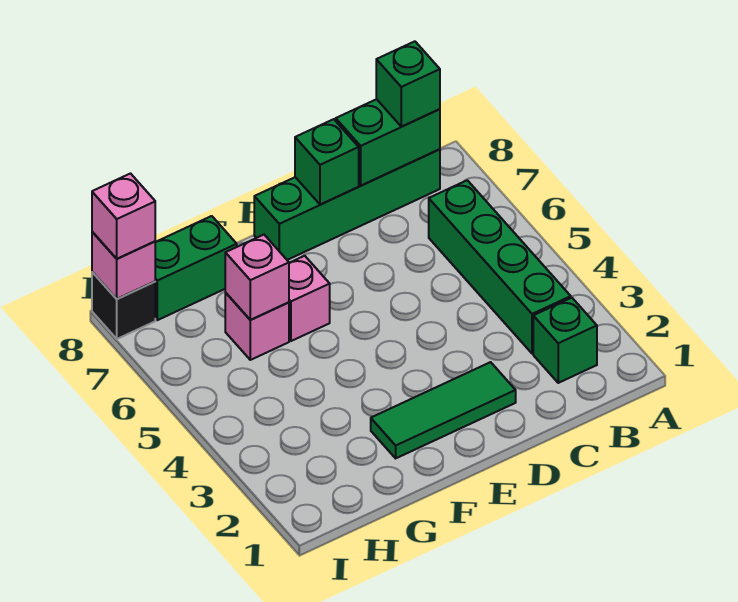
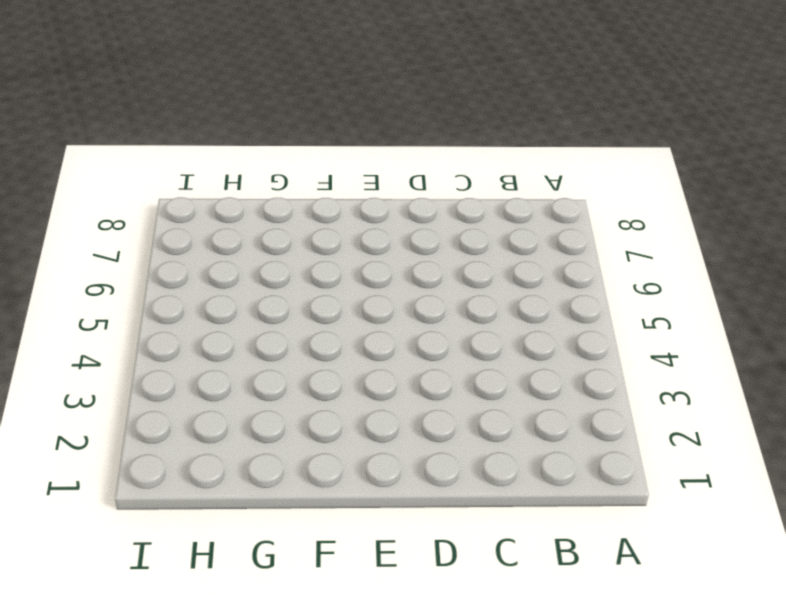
none -> green brick B2 level 1
none -> green brick B3:B6 level 1
none -> green brick B8:E8 level 1

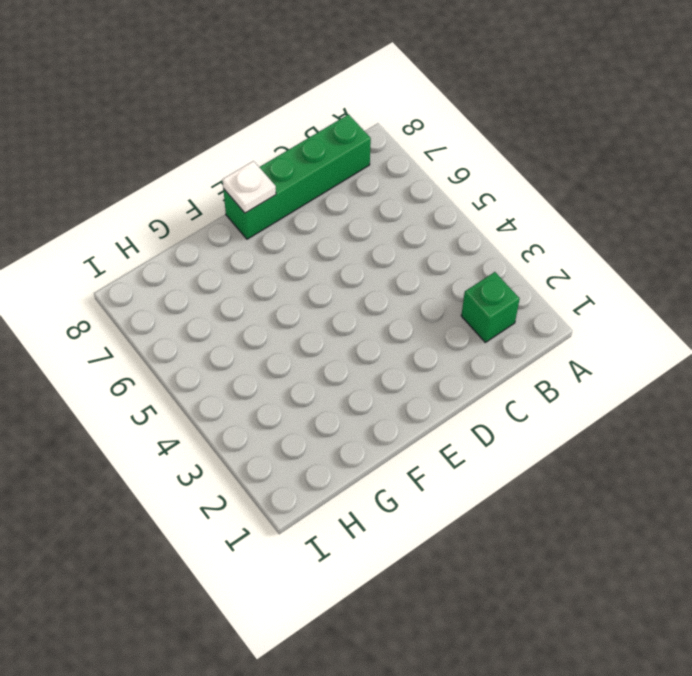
white plate E8 level 2 -> none
none -> green brick B3:B6 level 1
none -> green tile D2:F2 level 1
none -> pink brick F6 level 1

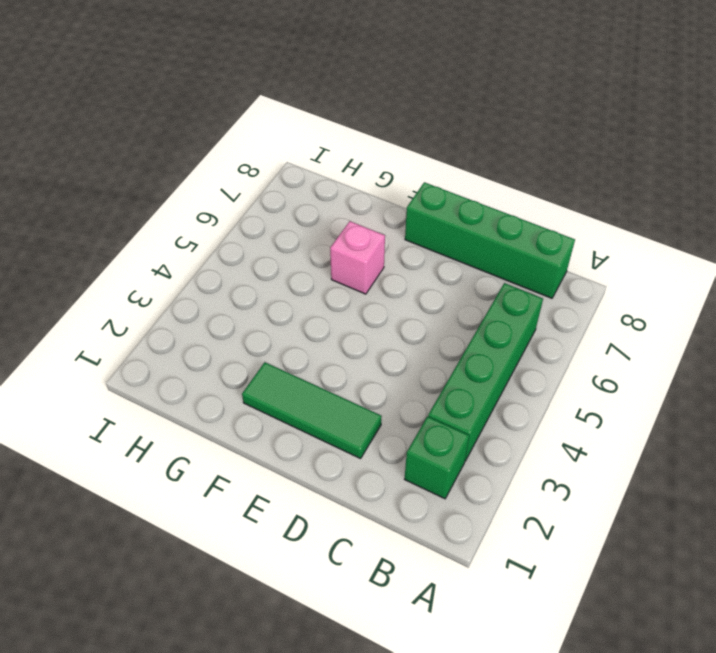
none -> pink brick G6 level 1
none -> green brick G8:H8 level 1
none -> black brick I8 level 1

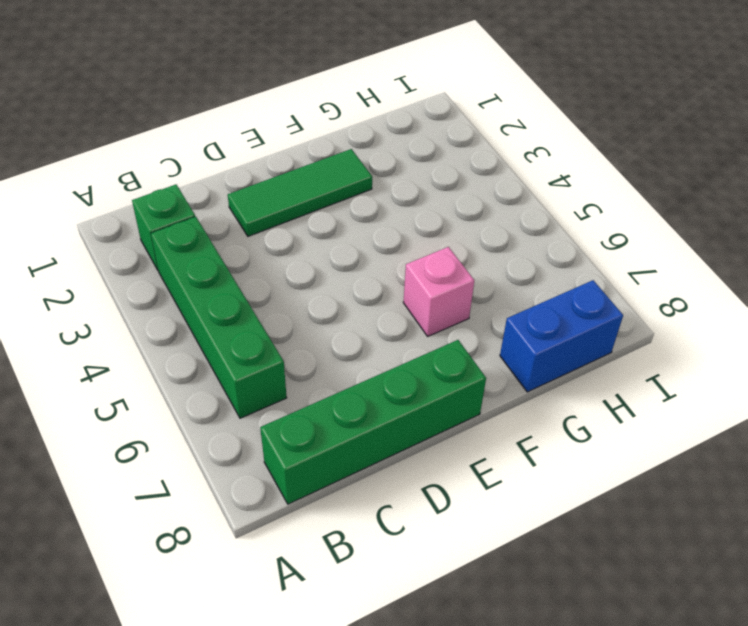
blue brick G8:H8 level 1 -> green brick G8:H8 level 1
none -> pink brick G6 level 1
none -> black brick I8 level 1
none -> green brick B8:C8 level 2

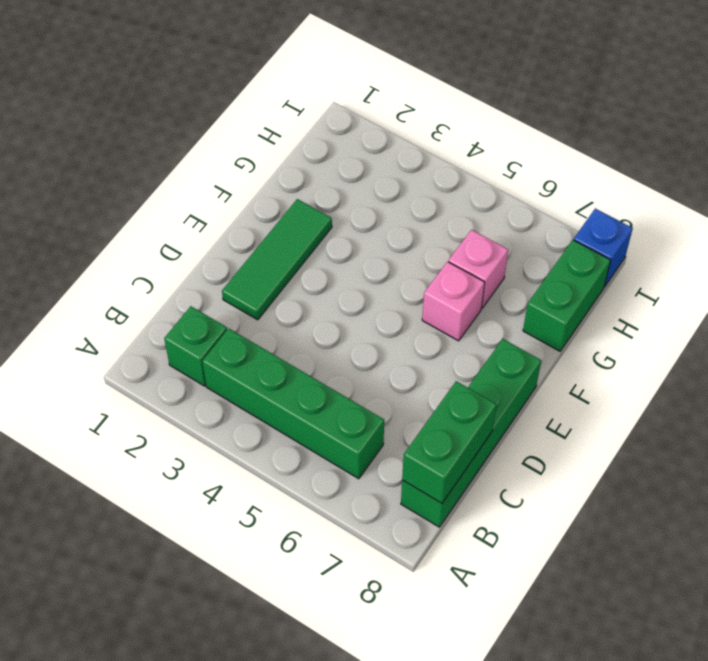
blue brick I8 level 1 -> black brick I8 level 1
none -> green brick D8 level 2
none -> pink brick G6 level 2
none -> pink brick I8 level 2

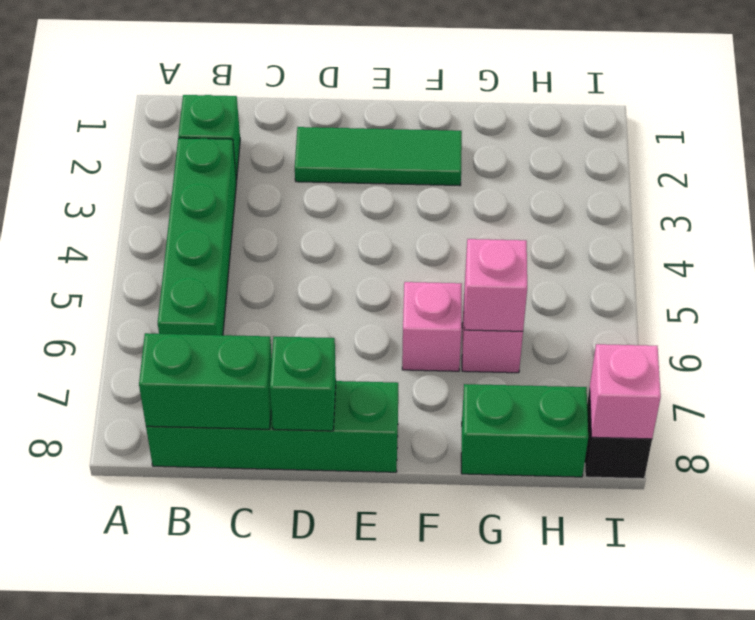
none -> green brick B8 level 3
none -> pink brick I8 level 3

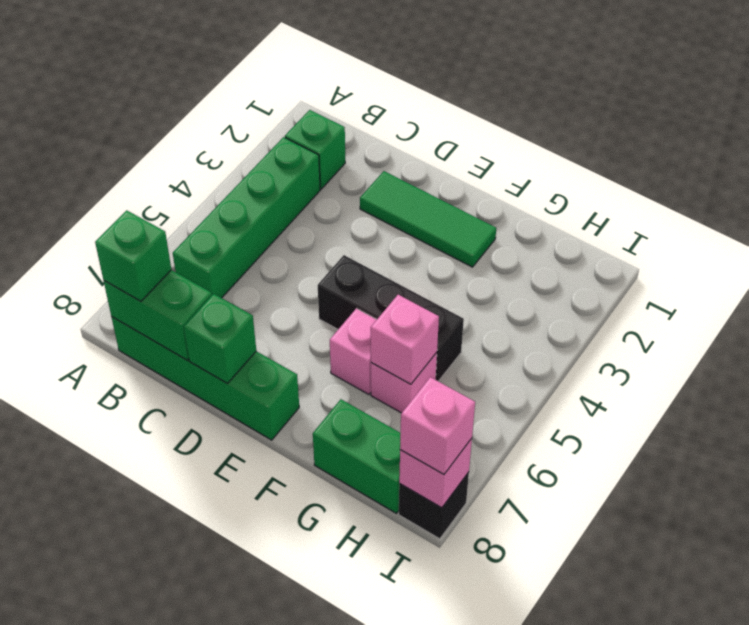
black brick E5:G5 level 1 -> none

